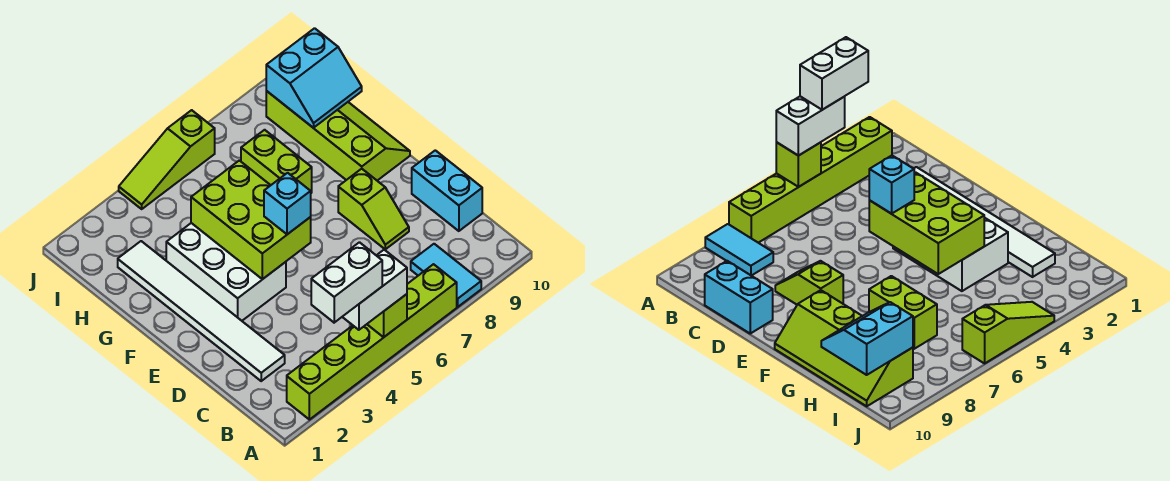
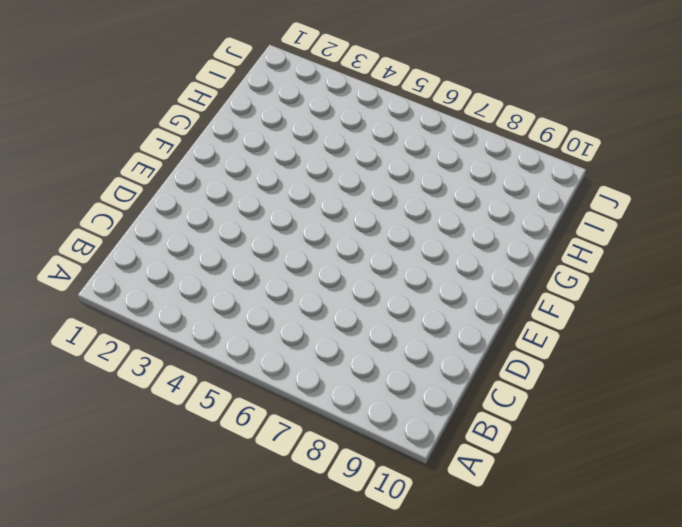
none -> lime brick A2:A7 level 1
none -> cyan tile A8:B8 level 1
none -> white tile C2:H2 level 1

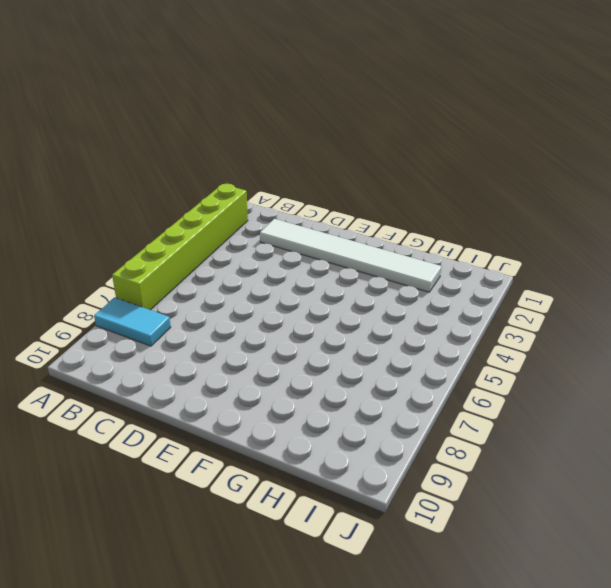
none -> cyan brick C10:D10 level 1
none -> lime slope D8:E8 level 1 top E
none -> white brick E3:G4 level 1

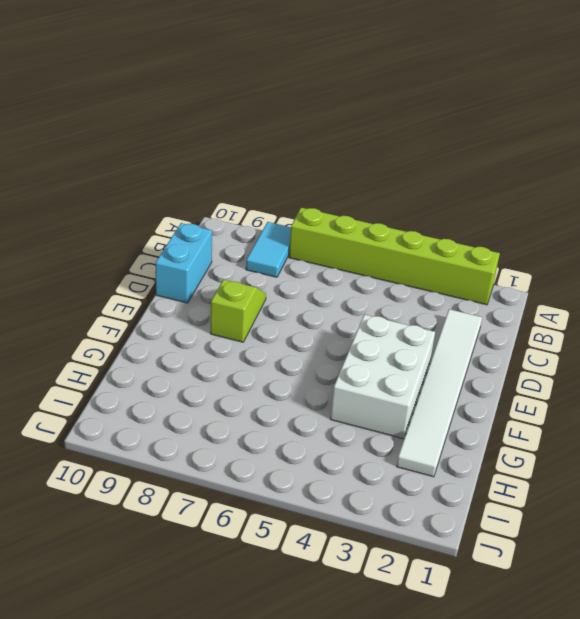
none -> lime slope F9:I10 level 1 top 9
none -> lime brick G7:H7 level 1
none -> lime slope J4:J6 level 1 top 6

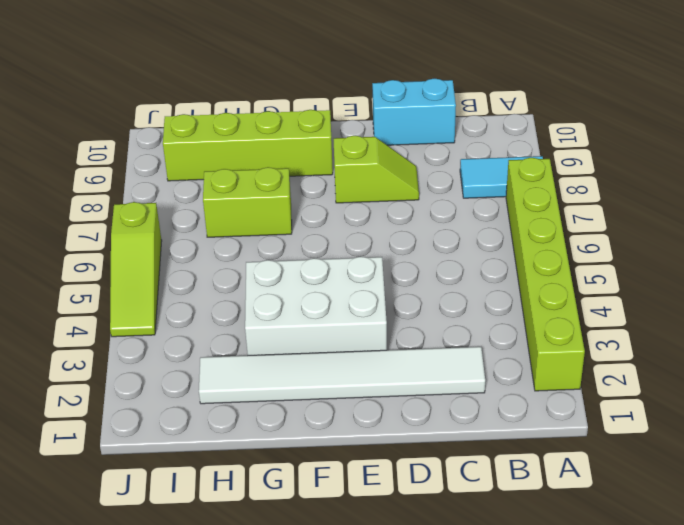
none -> lime brick A5 level 2
none -> lime brick E4:G5 level 2
none -> cyan slope H9:I10 level 2 top I

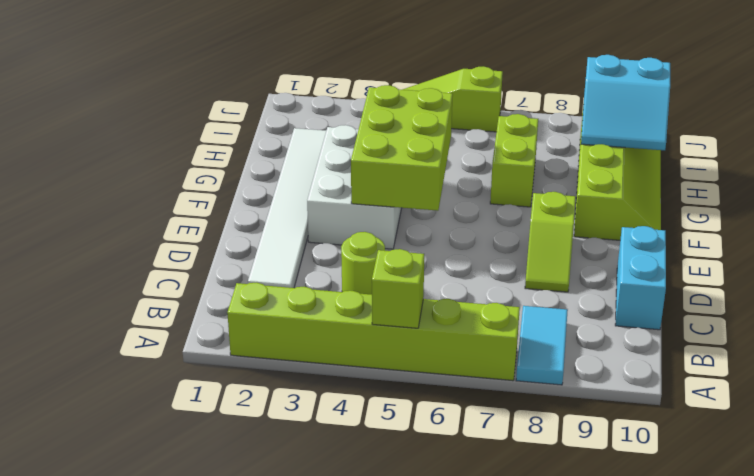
lime round brick C4 level 1 -> none
none -> white brick A4:A5 level 3
none -> cyan brick E5 level 3
none -> white brick A3:A4 level 4

